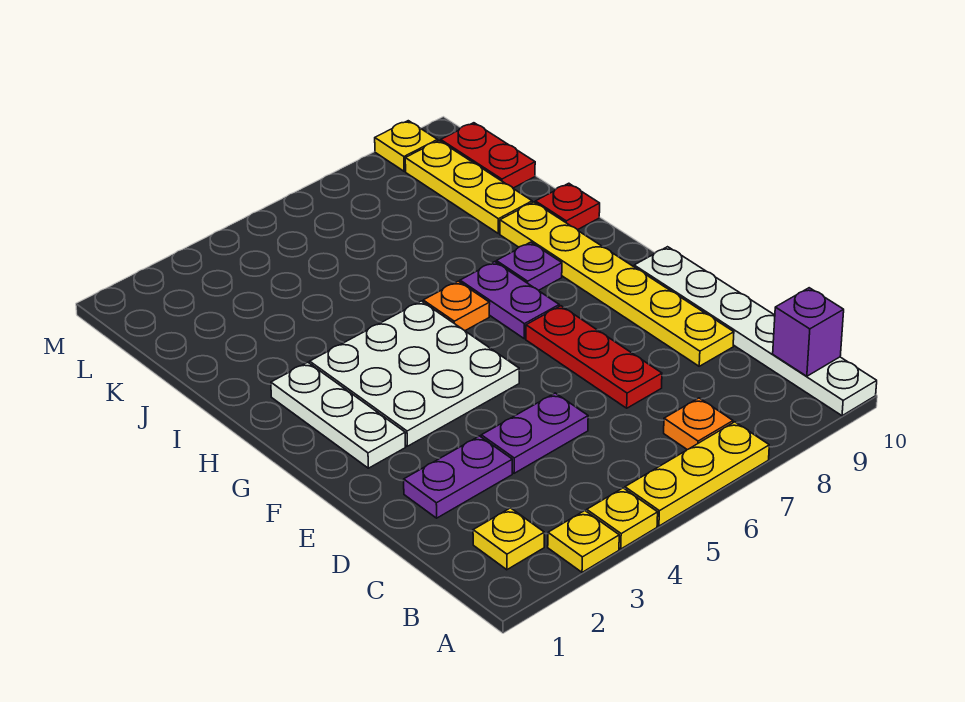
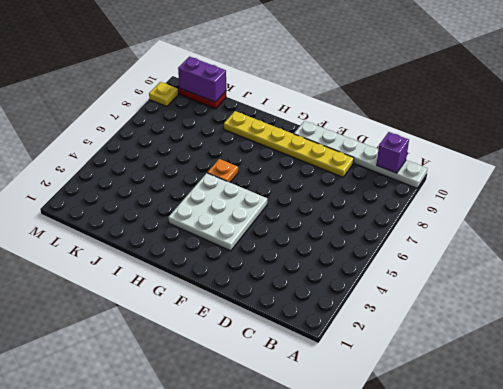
purple brick K10:L10 level 2 -> none
none -> yellow plate A3 level 1
none -> yellow plate A4 level 1
none -> yellow plate A5:A7 level 1

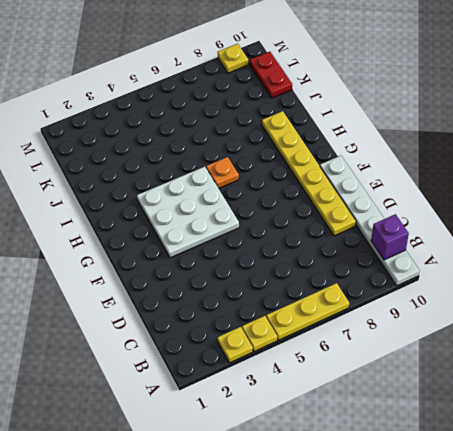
none -> yellow plate B2 level 1
none -> orange plate B7 level 1
none -> purple plate D2:D3 level 1

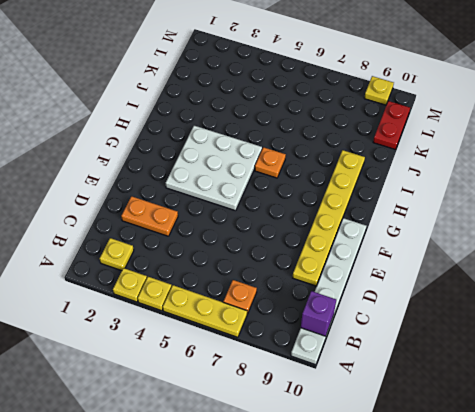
orange plate D2:D3 level 1 -> purple plate D2:D3 level 1
none -> purple plate D4:D5 level 1
none -> red plate D7:F7 level 1
none -> white plate F2:H2 level 1

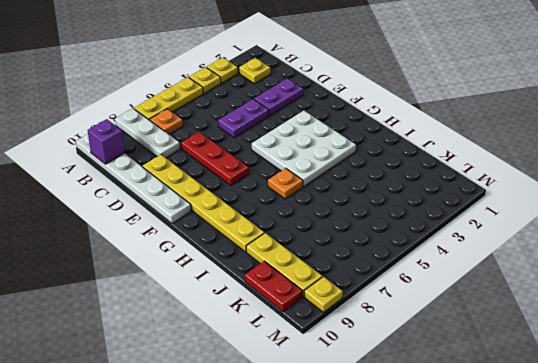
white plate A8:C8 level 1 -> white plate F2:H2 level 1
none -> purple plate G7:H7 level 1
none -> purple plate H8 level 1
none -> red plate I10 level 1

